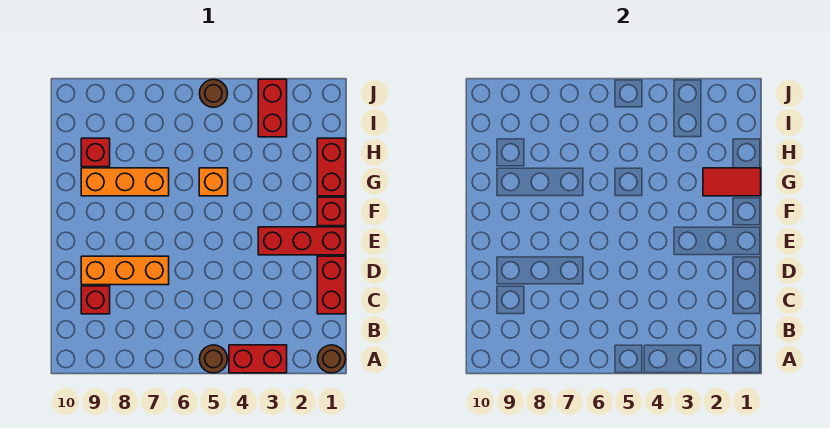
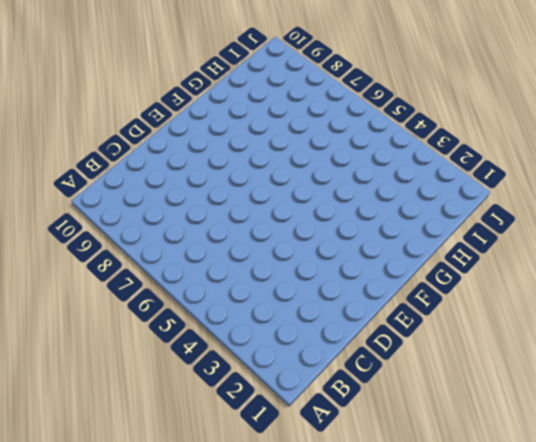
none -> brown round brick A1 level 1
none -> red brick A3:A4 level 1
none -> brown round brick A5 level 1

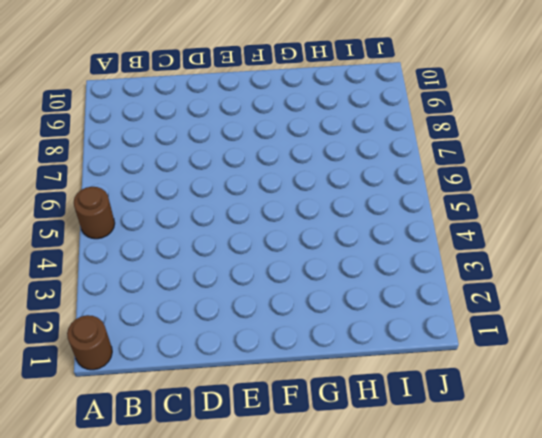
none -> red brick A3:A4 level 1
none -> red brick C1:D1 level 1
none -> red brick C9 level 1

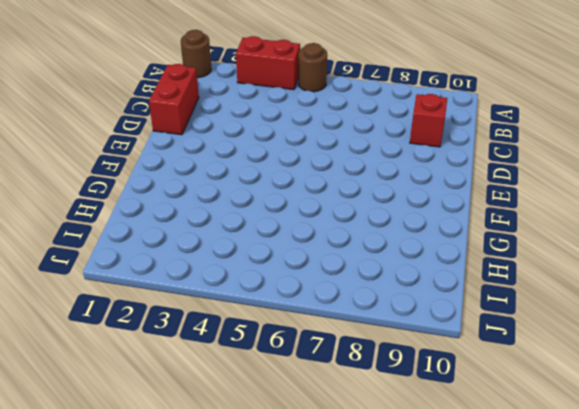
none -> orange brick D7:D9 level 1
none -> red brick E1:E3 level 1
none -> red brick F1 level 1

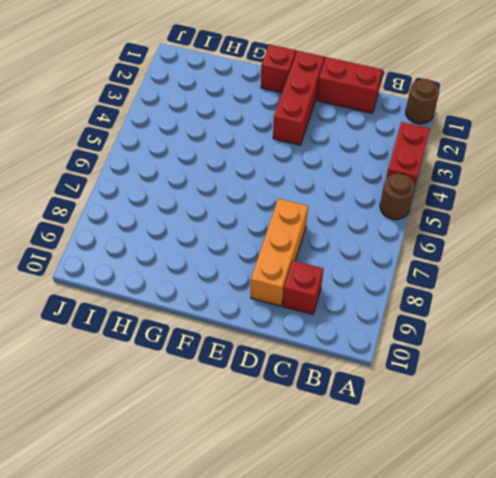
none -> red brick G1:H1 level 1
none -> orange brick G5 level 1
none -> orange brick G7:G9 level 1

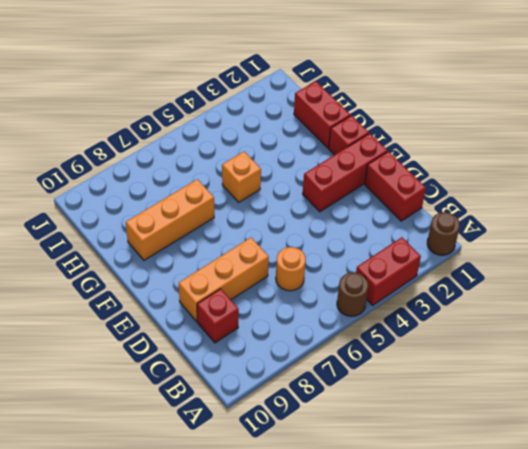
orange round brick C6 level 1 -> none
none -> red brick H9 level 1
none -> red brick I3:J3 level 1
none -> brown round brick J5 level 1

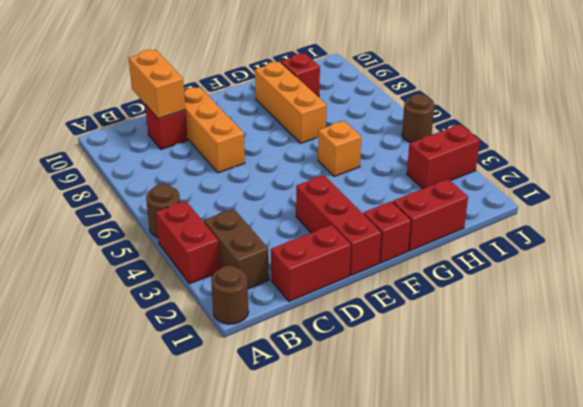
brown brick B2:B3 level 1 -> none
orange brick C9:C10 level 2 -> none
none -> red tile G1:G2 level 2

